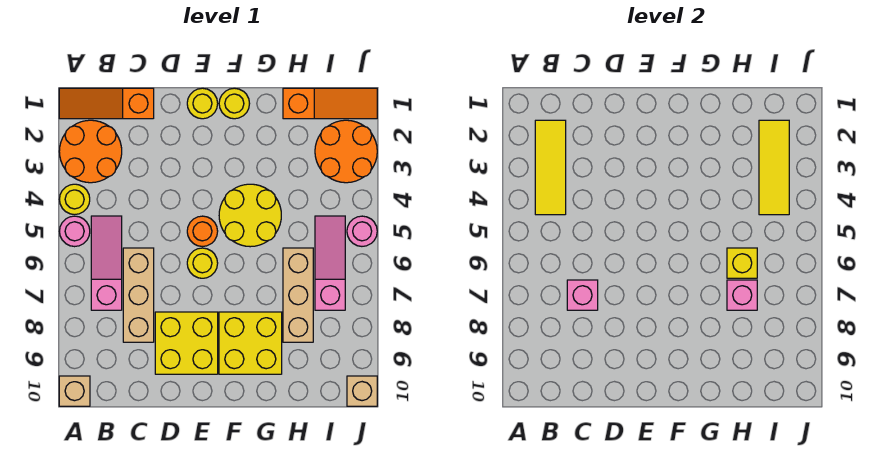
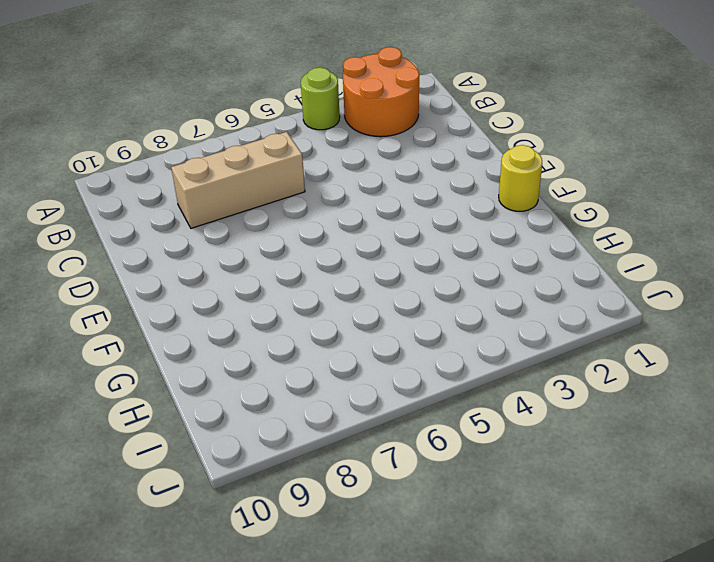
lime round brick A4 level 1 -> yellow round brick A4 level 1
none -> orange slope A1:C1 level 1 top C
none -> pink round brick A5 level 1
none -> tan brick A10 level 1

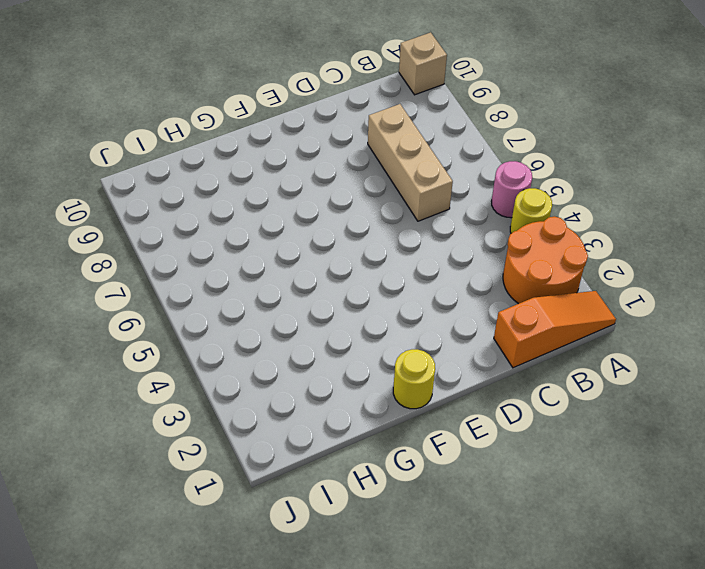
none -> pink slope B5:B7 level 1 top 7
none -> yellow brick D8:E9 level 1
none -> yellow round brick E1 level 1

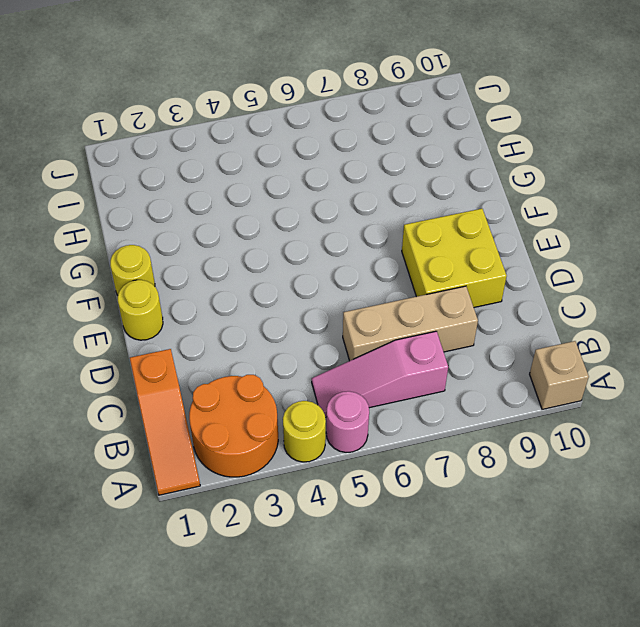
none -> orange round brick E5 level 1
none -> yellow round brick E6 level 1
none -> yellow round brick F4:G5 level 1

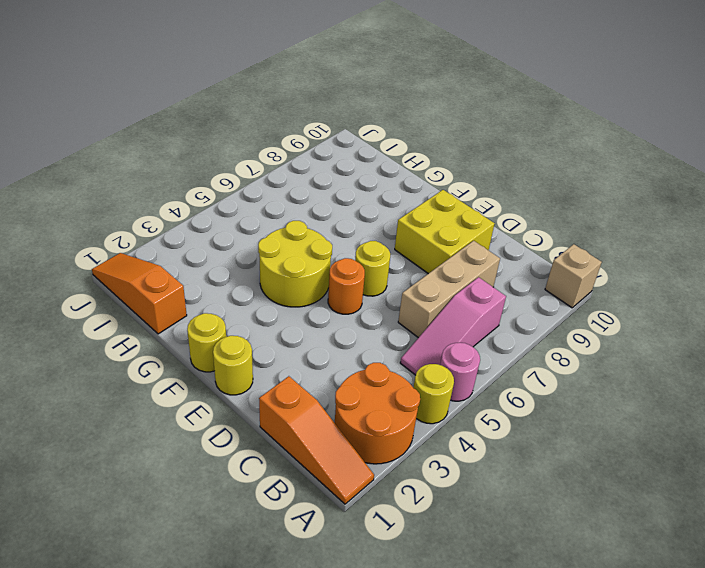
none -> yellow brick F8:G9 level 1
none -> tan brick H6:H8 level 1
none -> orange round brick I2:J3 level 1

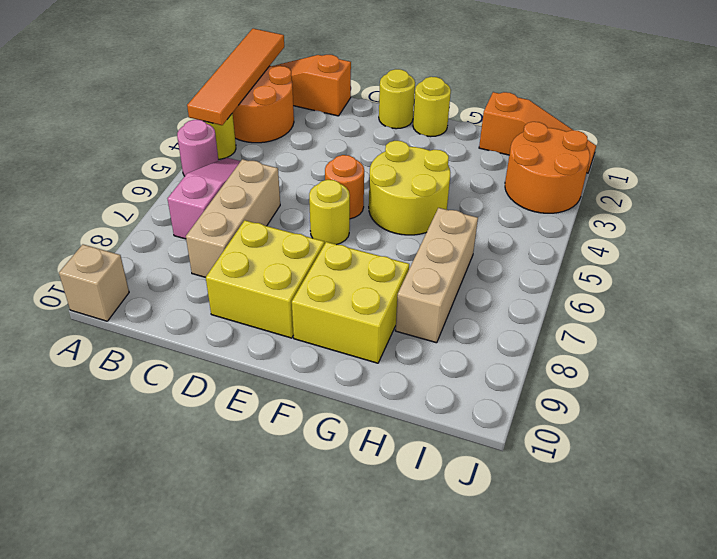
orange tile A1:A4 level 2 -> none
none -> pink slope I5:I7 level 1 top 7
none -> pink round brick J5 level 1
none -> tan brick J10 level 1

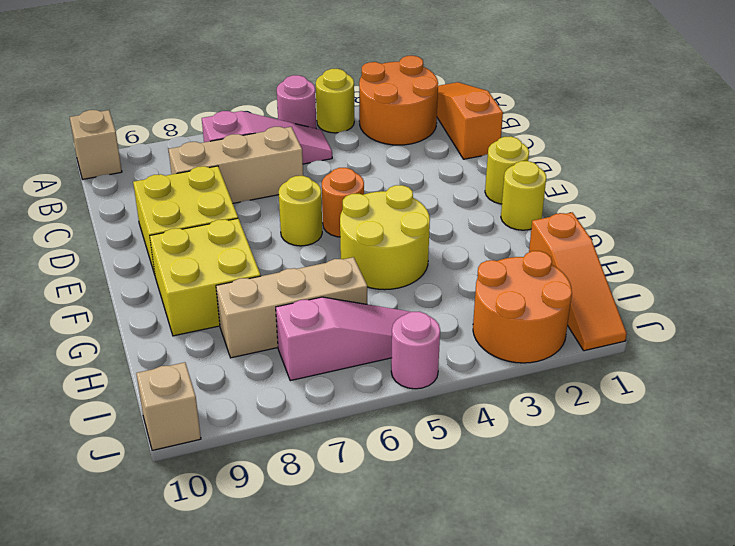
none -> yellow tile B2:B4 level 2
none -> pink brick C7 level 2
none -> yellow brick H6 level 2

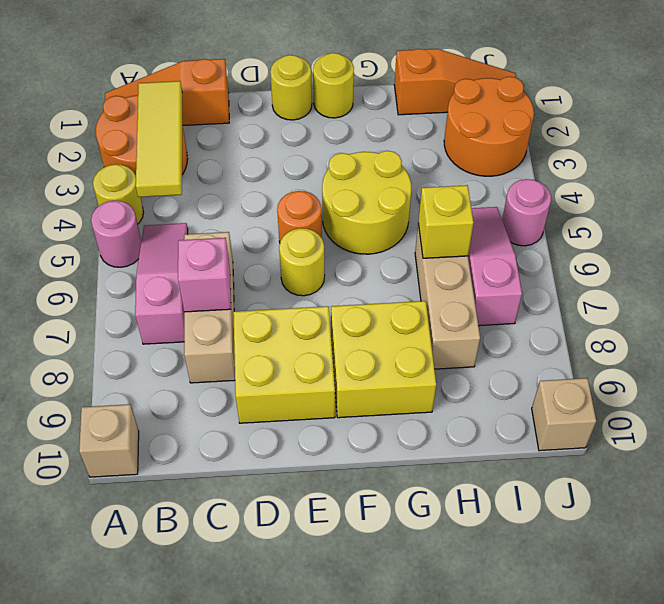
none -> pink brick H7 level 2
none -> yellow tile I2:I4 level 2

